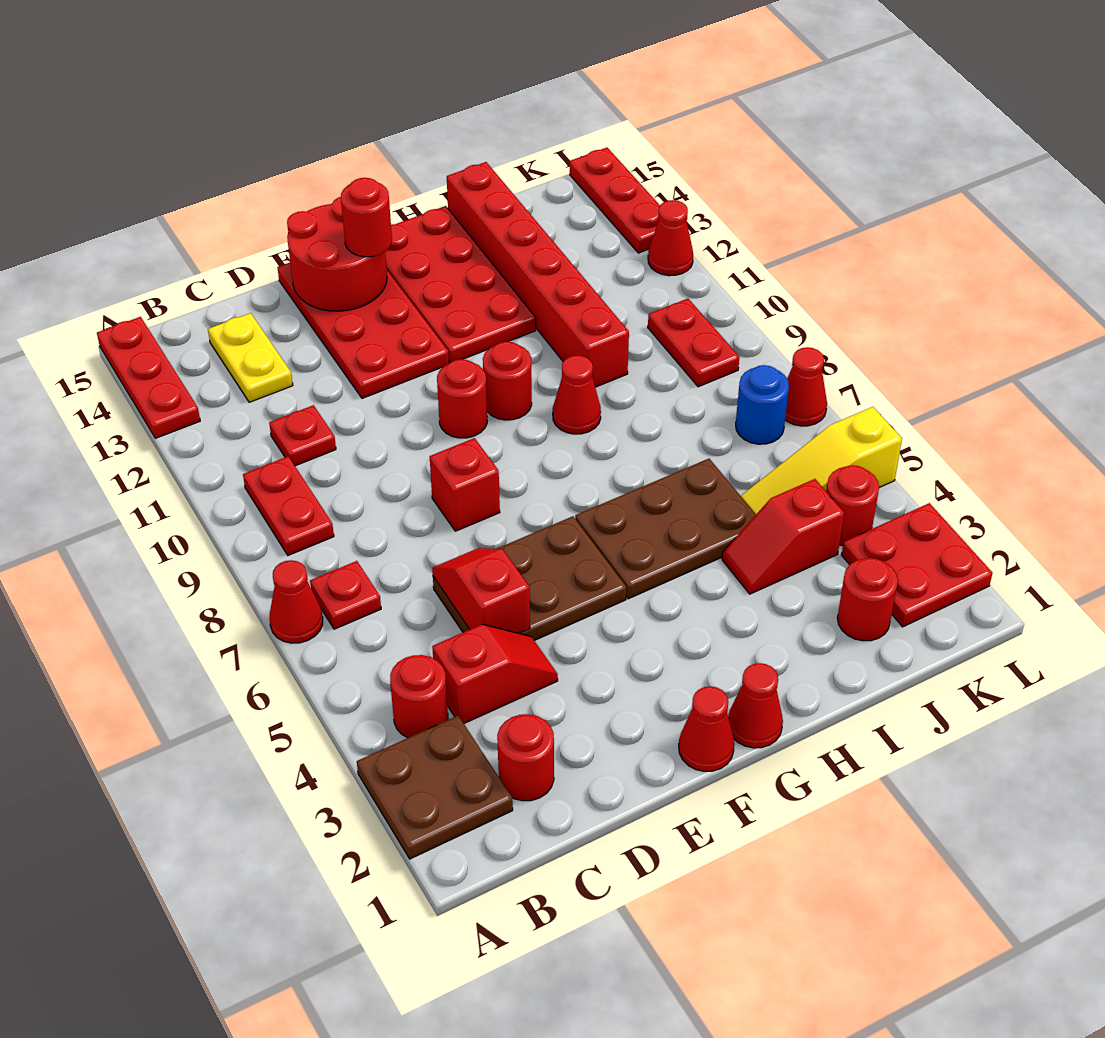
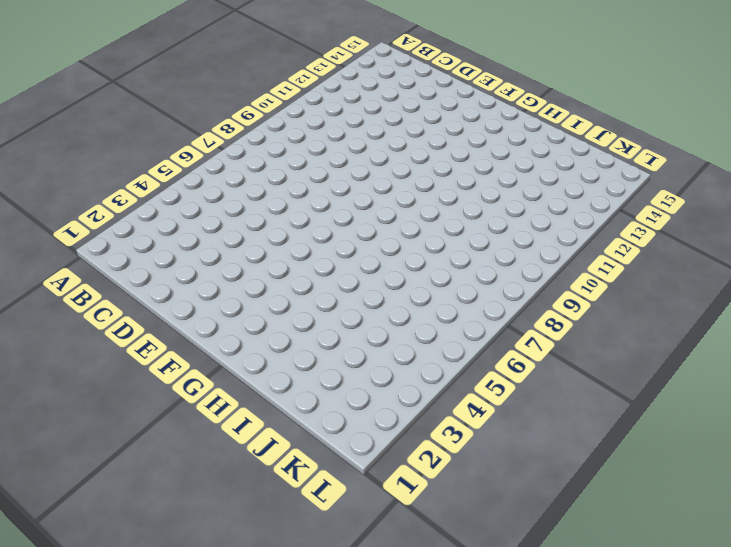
none -> brown plate A2:B3 level 1
none -> red cone A7 level 1
none -> red plate A13:A15 level 1
none -> red round brick B4 level 1

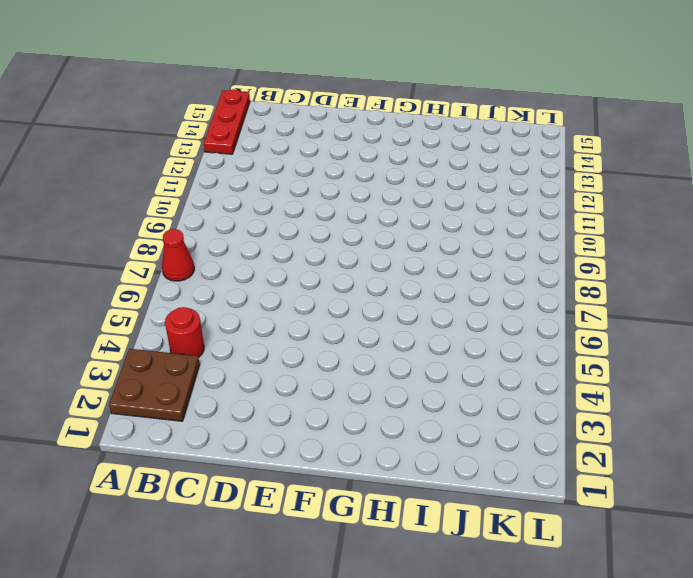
none -> red plate B7 level 1
none -> red plate B9:B10 level 1
none -> red round brick C2 level 1
none -> red slope C4:D4 level 1 top C

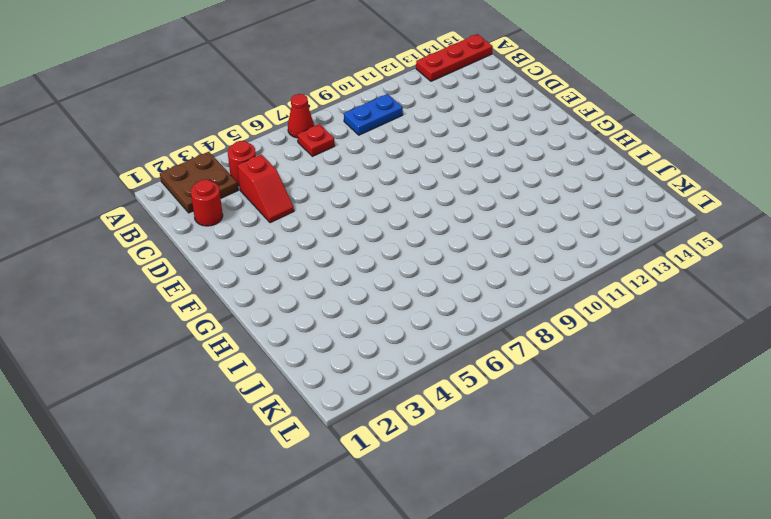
blue plate B9:B10 level 1 -> red plate B9:B10 level 1
none -> red plate C11 level 1
none -> yellow plate C13:C14 level 1
none -> brown plate D5:F6 level 1
none -> red brick E8 level 1

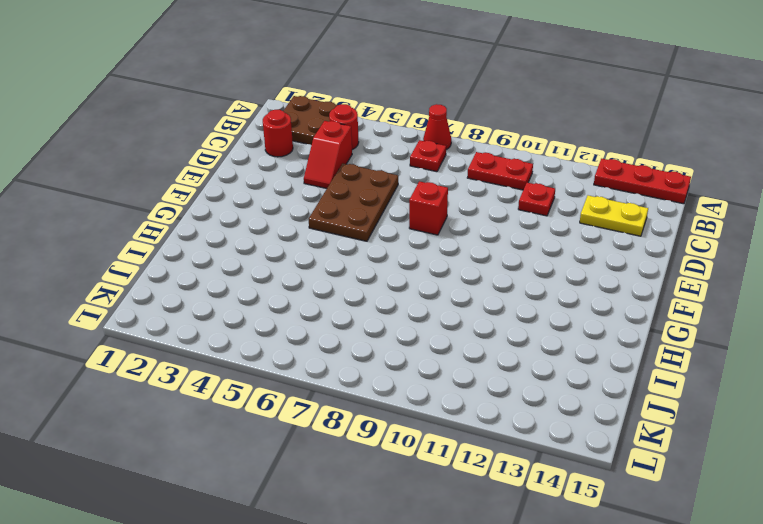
none -> red plate E12:F15 level 1
none -> red cone F1 level 1
none -> red round brick F10 level 1
none -> red cone G1 level 1

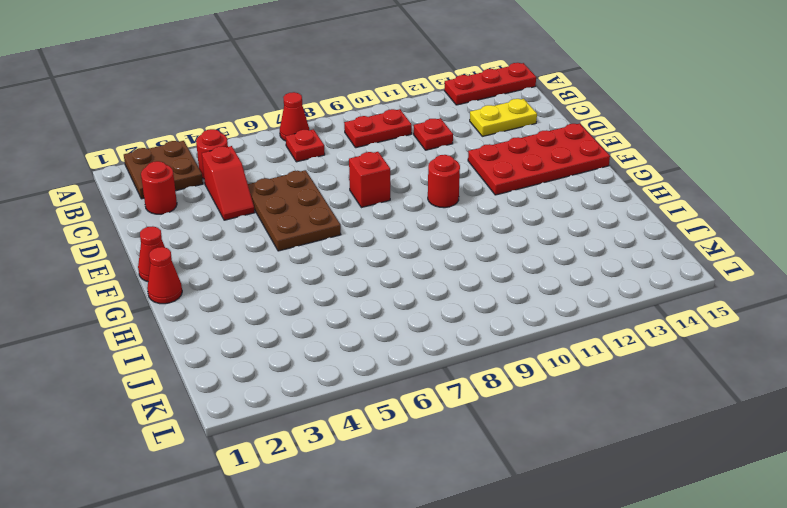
none -> brown plate G5:I6 level 1
none -> red round brick G10 level 1
none -> red plate G12:H15 level 1
none -> red cone H9 level 1

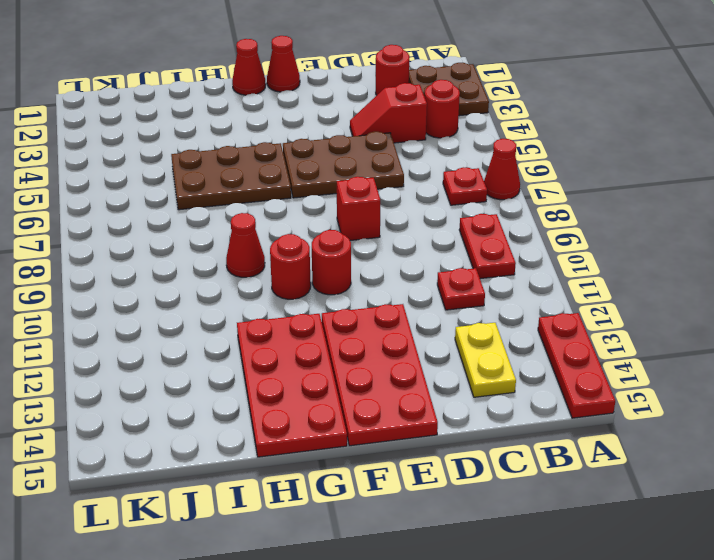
none -> red slope I4:J4 level 1 top J
none -> red brick I10:I15 level 1
none -> red round brick J2 level 1
none -> yellow slope J5:L5 level 1 top L

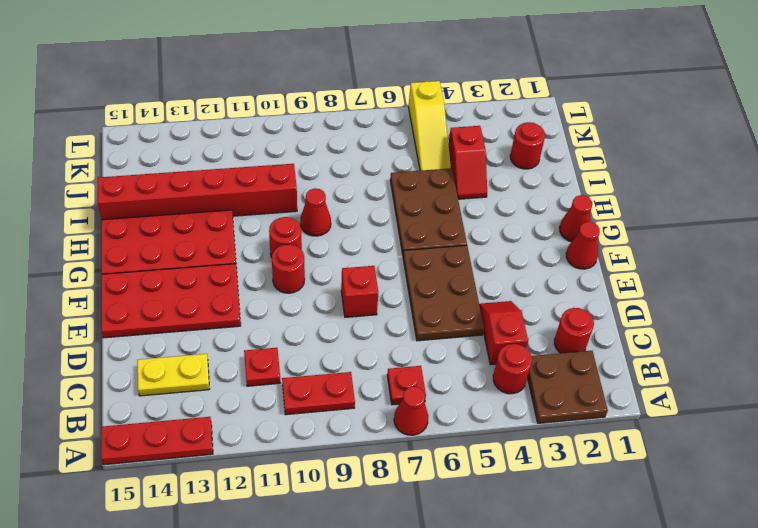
none -> red plate K2:L3 level 1
none -> red round brick K4 level 1
none -> blue round brick K7 level 1
none -> red plate K9:K10 level 1

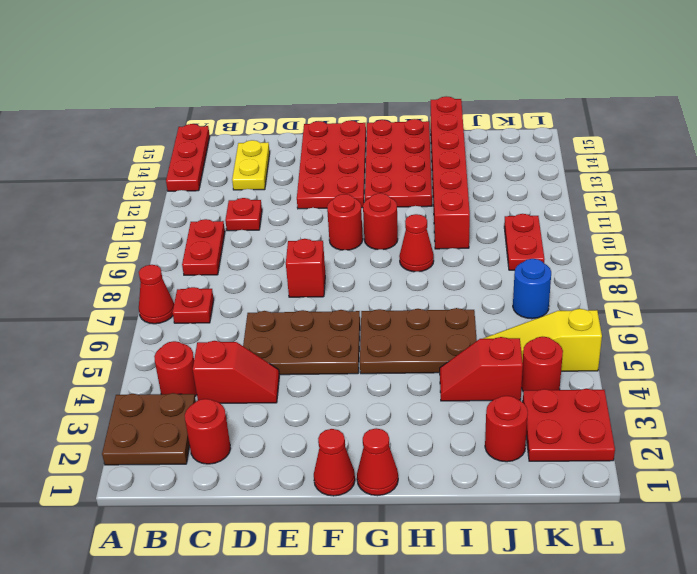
none -> red cone L7 level 1
none -> red cone L12 level 1
none -> red plate L13:L15 level 1
none -> red slope D5:D6 level 2 top 5

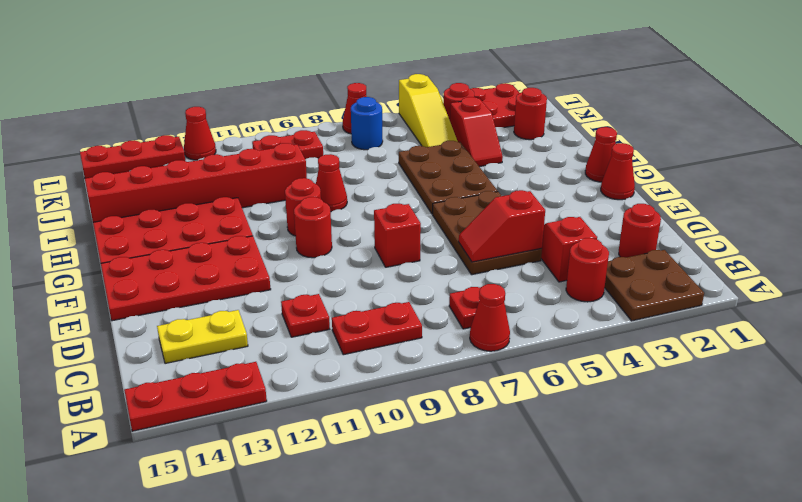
none -> red round brick E14:F15 level 2
none -> red round brick F14 level 3

